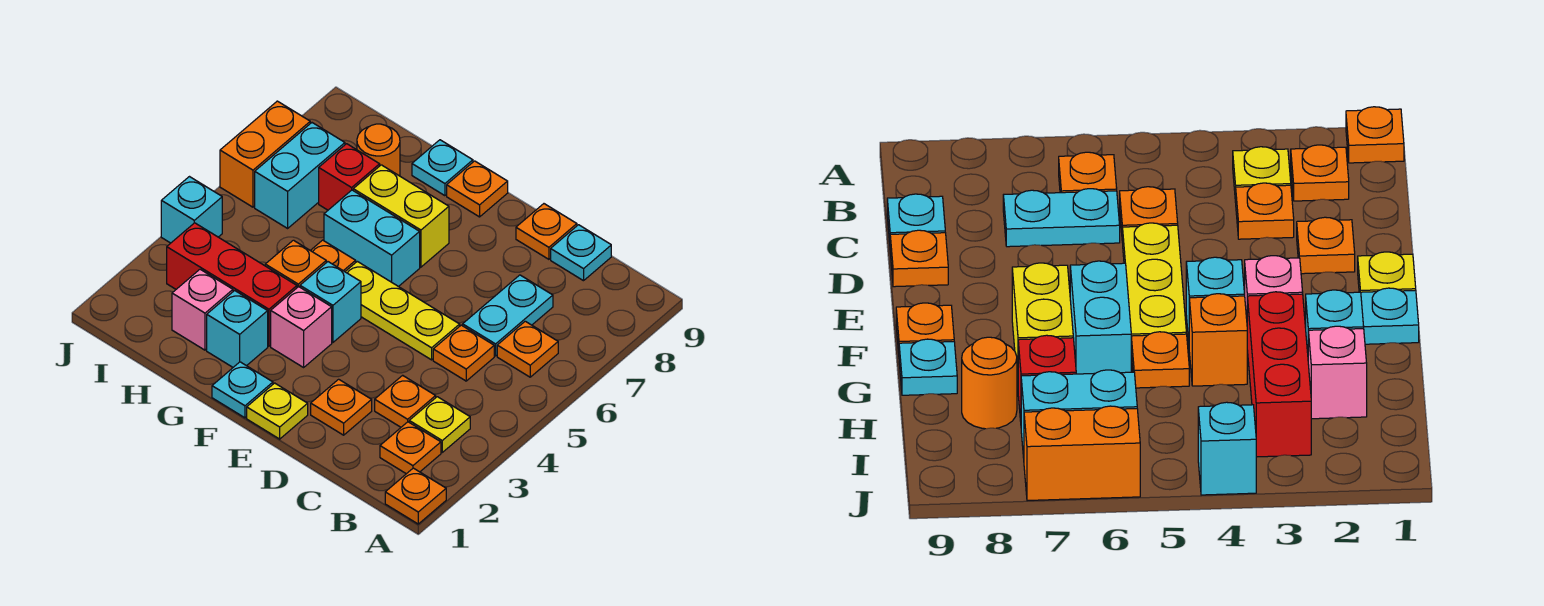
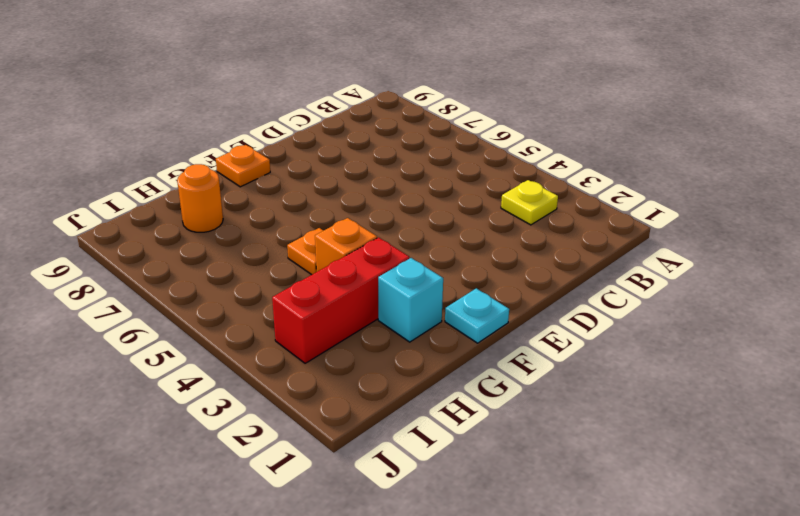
none -> orange plate A1 level 1
none -> orange plate B2 level 1
none -> orange plate B6 level 1

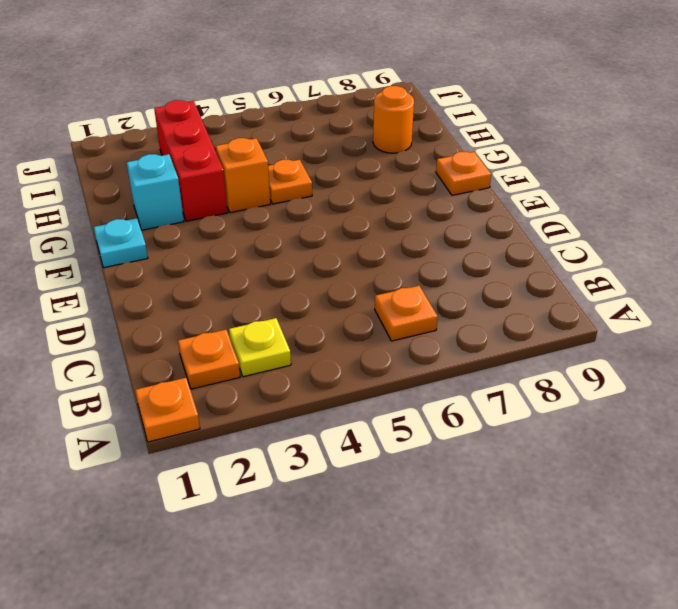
none -> orange plate C3 level 1
none -> orange plate C5 level 1
none -> cyan plate C6:C7 level 1

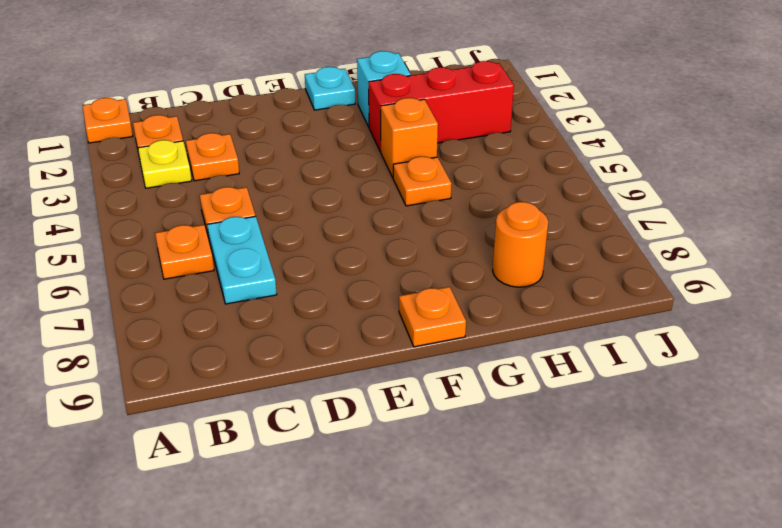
none -> cyan plate C9 level 1
none -> orange plate D2 level 1
none -> yellow plate D5:F5 level 1

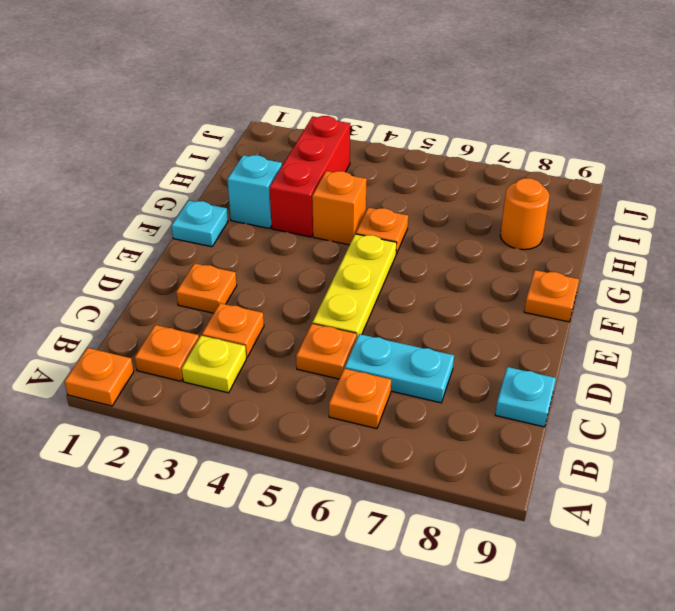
none -> orange plate D9 level 1
none -> yellow plate E1 level 1
none -> pink brick F3 level 1

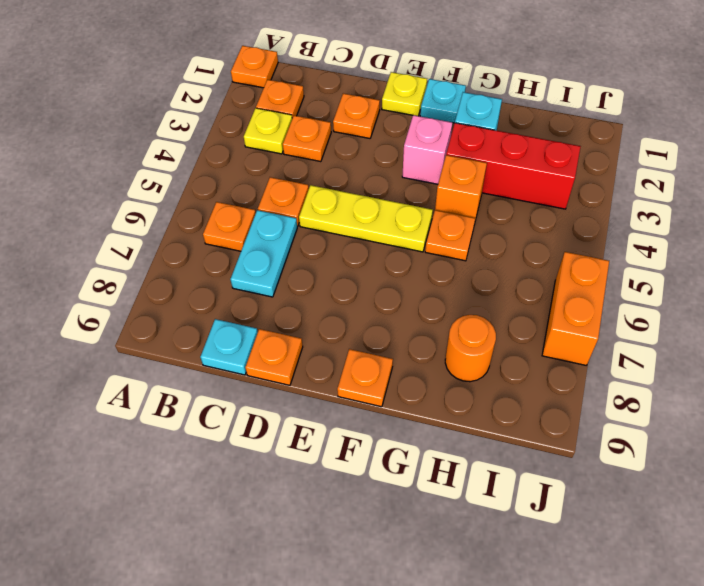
none -> cyan brick F4 level 1
none -> cyan brick F6:G6 level 1
none -> yellow brick F7:G7 level 1

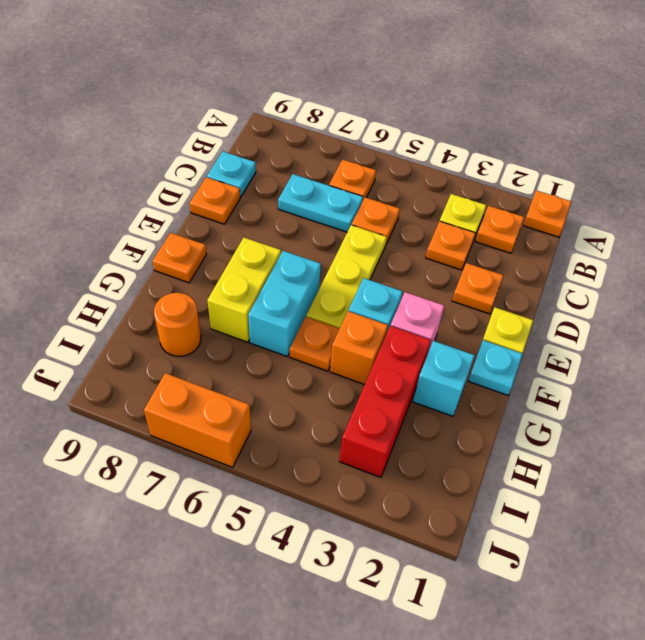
none -> cyan plate G9 level 1
none -> pink brick H2 level 1
none -> red brick H7 level 1

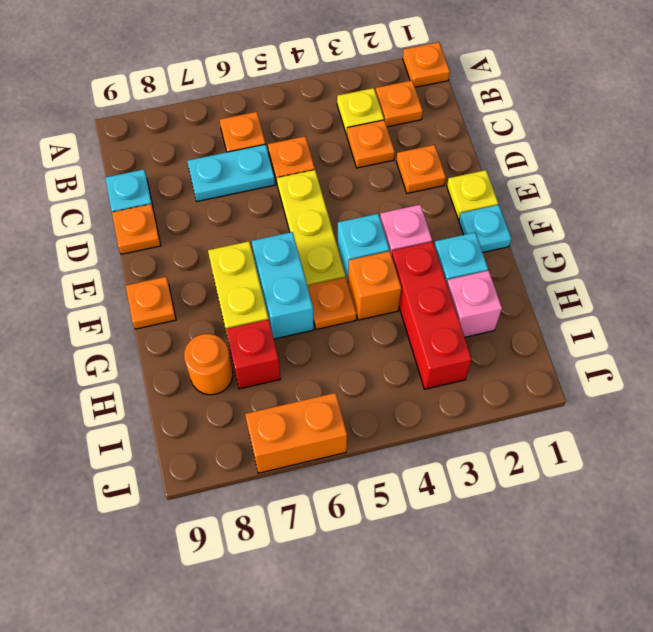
none -> cyan plate G9 level 1
none -> cyan brick I6:I7 level 1
none -> cyan brick J4 level 1

